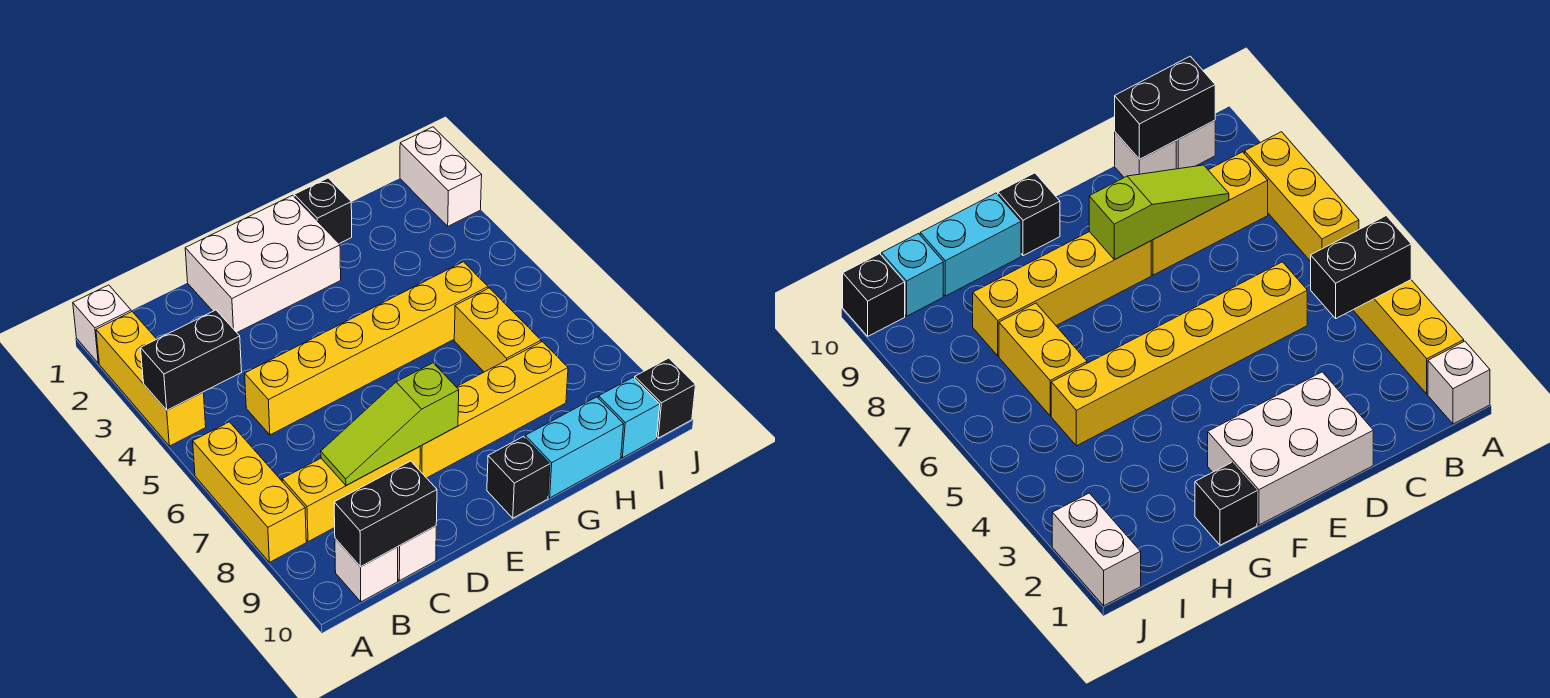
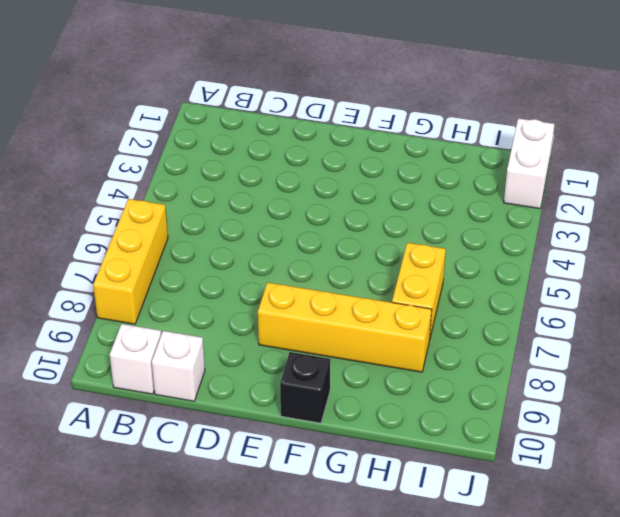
none -> white brick A1 level 1
none -> yellow brick A2:A4 level 1
none -> yellow brick B8:D8 level 1

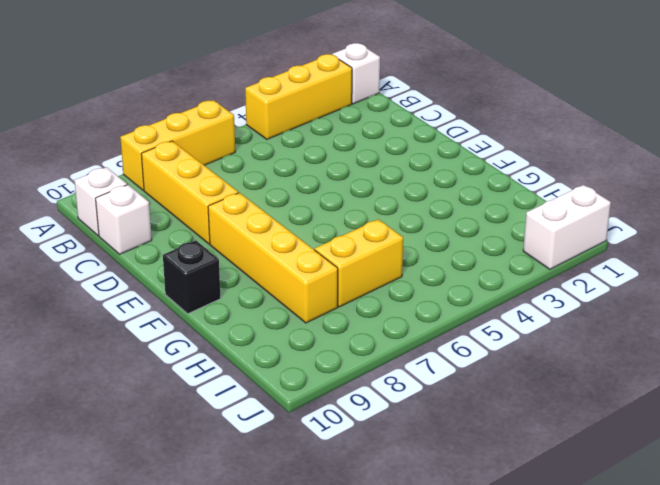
none -> yellow brick C5:H5 level 1
none -> white brick D1:F2 level 1
none -> black brick G1 level 1

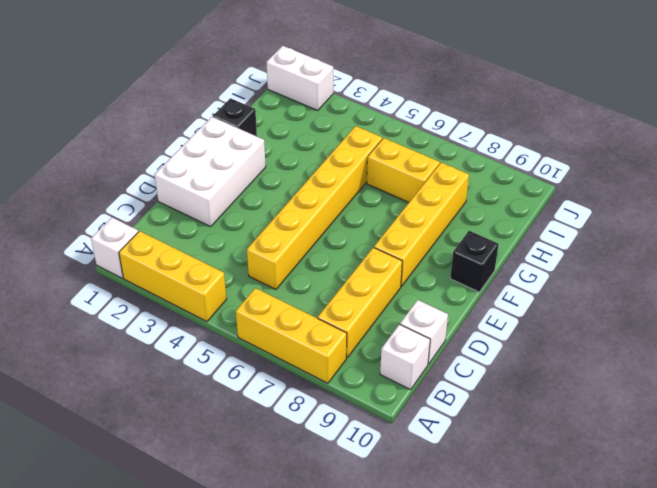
none -> cyan brick G10:H10 level 1
none -> cyan brick I10 level 1
none -> black brick J10 level 1

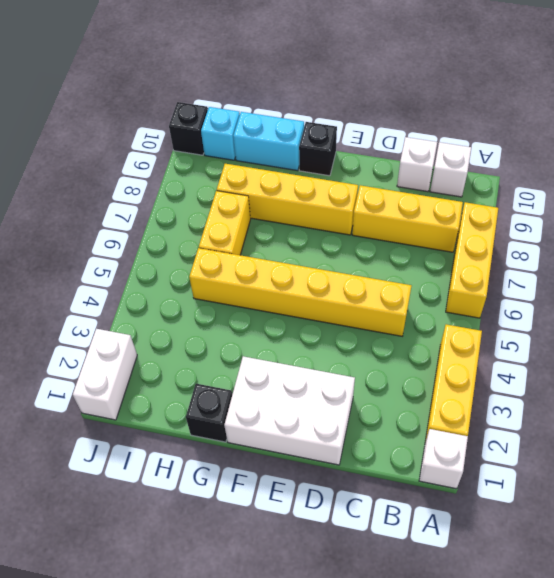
none -> black brick A4:B4 level 2
none -> black brick B10:C10 level 2
none -> lime slope C8:E8 level 2 top E

